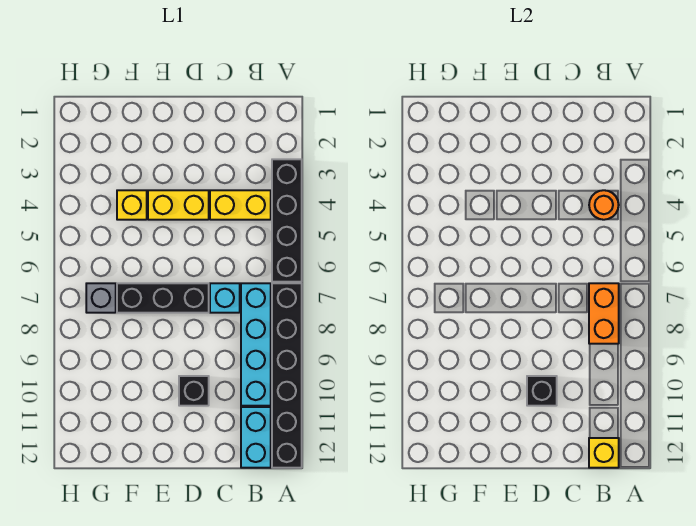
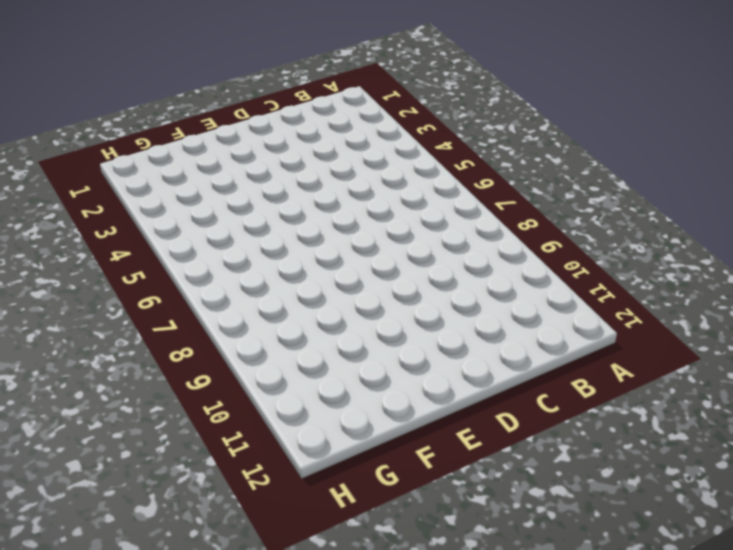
none -> black brick A3:A6 level 1
none -> black brick A7:A12 level 1
none -> yellow brick B4:C4 level 1

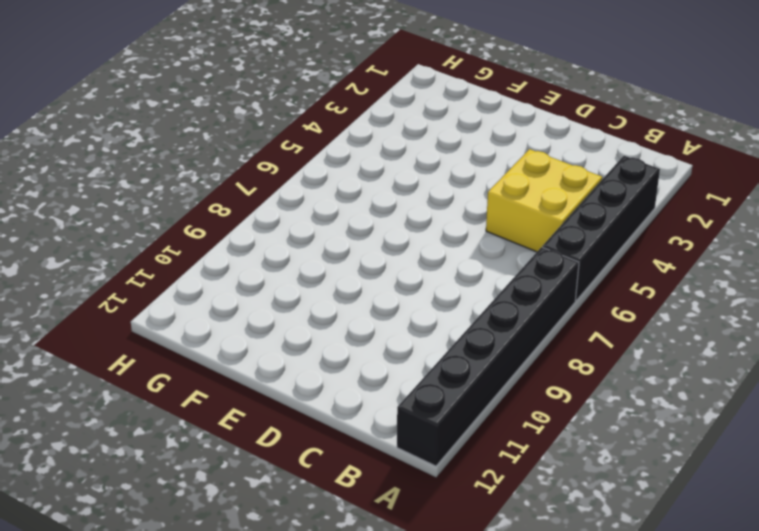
yellow brick B4:C5 level 1 -> yellow brick B4:C4 level 1
none -> cyan brick B7:B10 level 1
none -> cyan brick B11:B12 level 1
none -> cyan brick C7 level 1

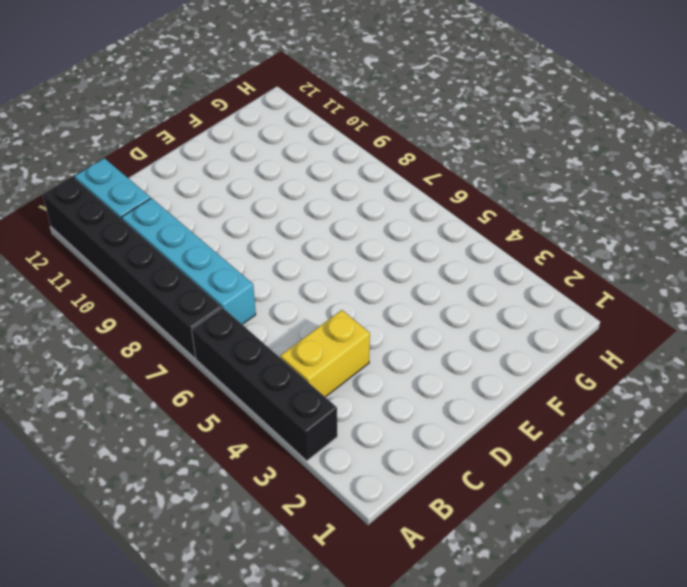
none -> cyan brick C7 level 1
none -> yellow brick D4:E4 level 1
none -> black brick D7:F7 level 1

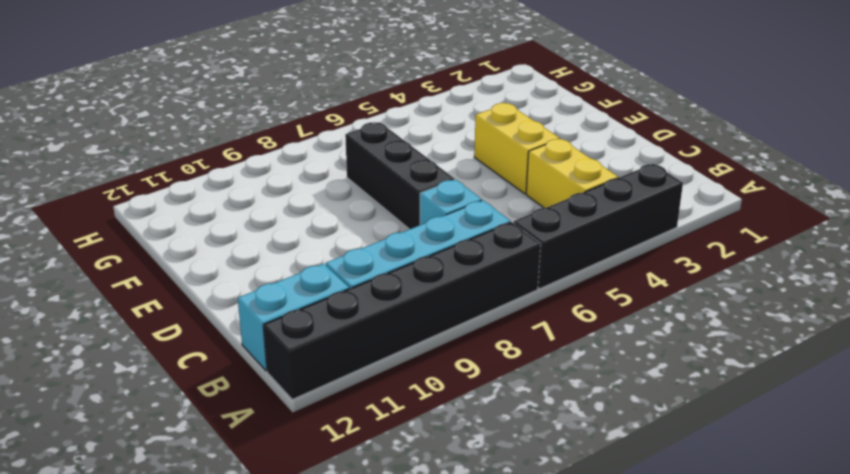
none -> black brick D10 level 1
none -> yellow brick F4 level 1
none -> grey brick G7 level 1

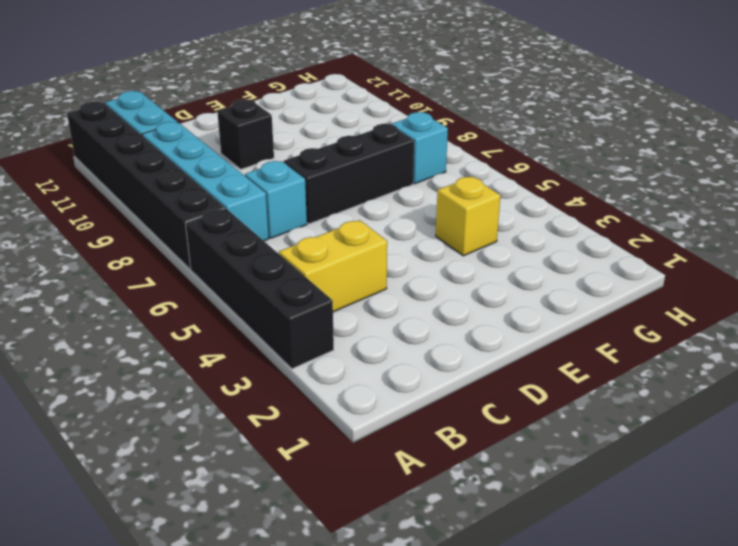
cyan brick G7 level 1 -> grey brick G7 level 1
none -> yellow brick D4:E4 level 1
none -> orange round brick B4 level 2
none -> orange brick B7:B8 level 2

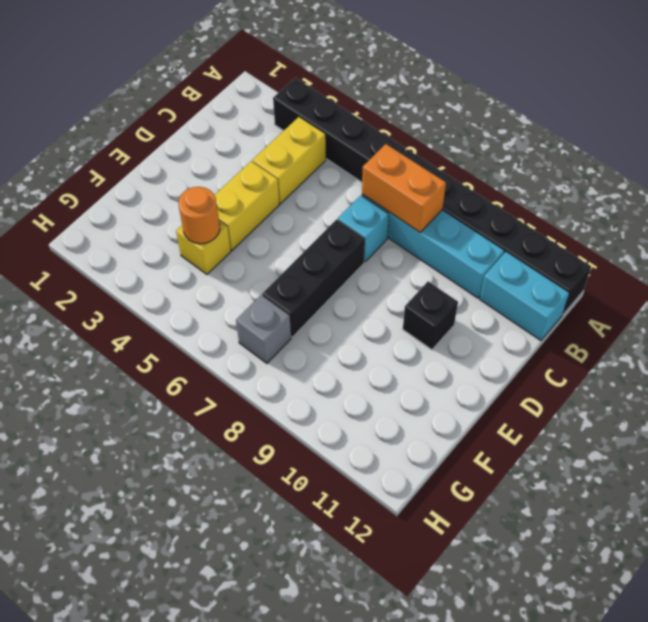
orange round brick F4 level 2 -> orange round brick B4 level 2
none -> yellow brick B12 level 2
none -> black brick D10 level 2

